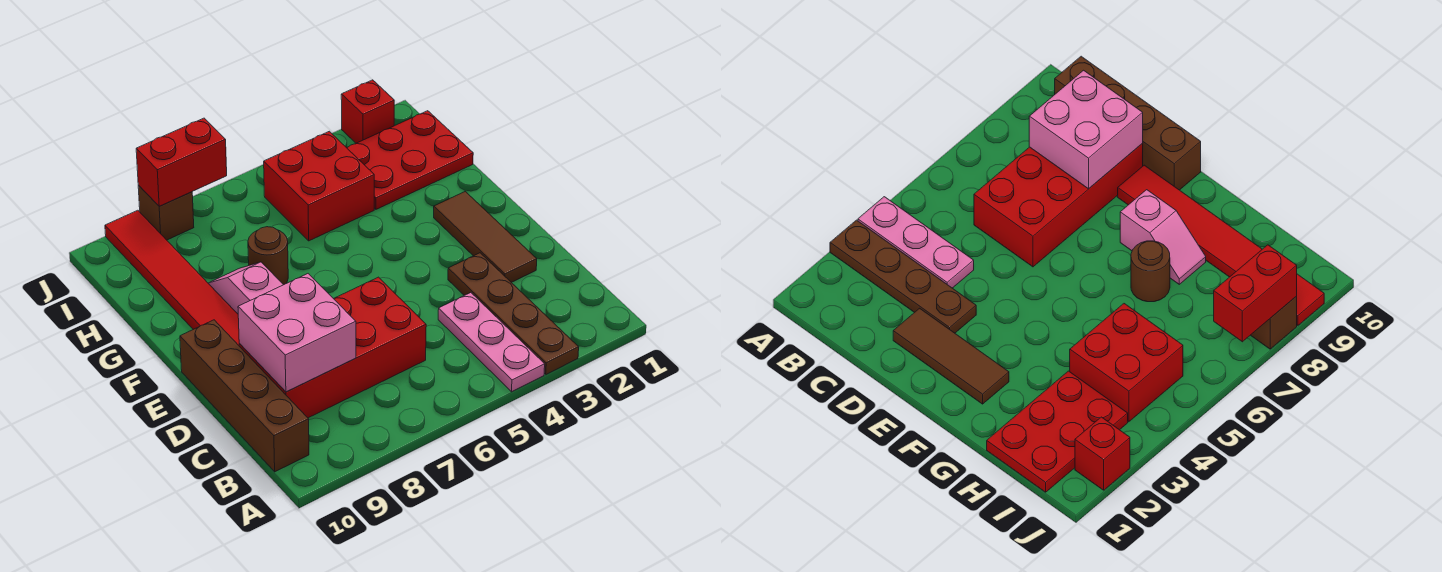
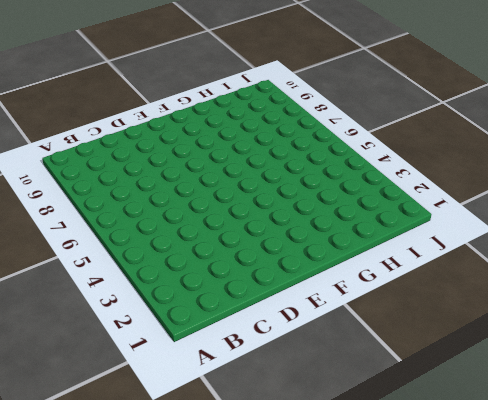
none -> brown plate A3:D3 level 1
none -> pink plate A4:C4 level 1
none -> brown brick B10:E10 level 1

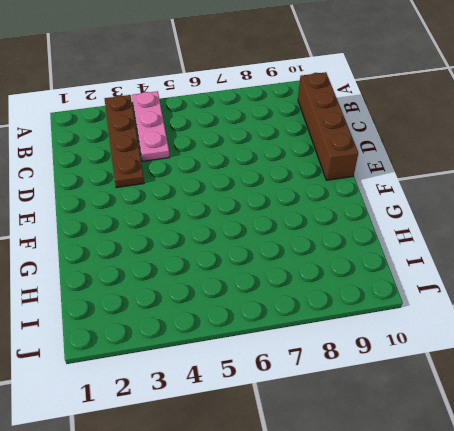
none -> red brick C6:D9 level 1
none -> brown tile D2:F2 level 1
none -> red tile E9:J9 level 1

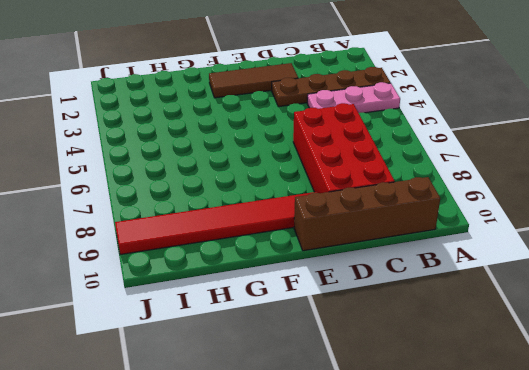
none -> pink slope F8:G8 level 1 top F
none -> brown round brick G7 level 1
none -> red plate H1:I3 level 1

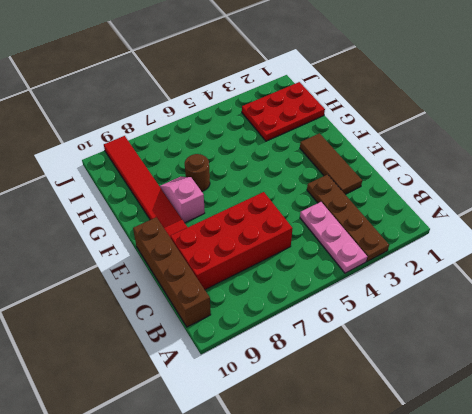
none -> red brick H4:I5 level 1
none -> red brick J2 level 1
none -> brown brick J8 level 1

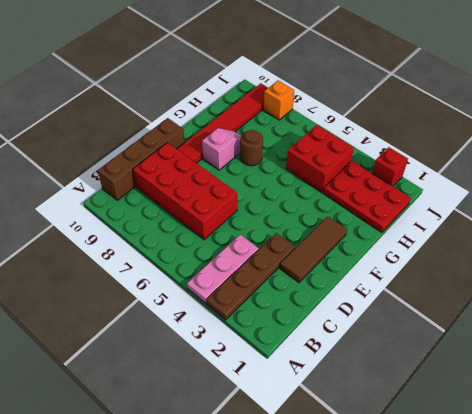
orange brick J8 level 1 -> brown brick J8 level 1
none -> pink brick C8:D9 level 2
none -> red brick J7:J8 level 2

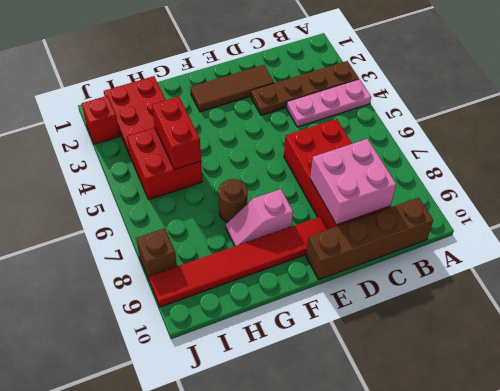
red brick H4:H5 level 2 -> red brick J7:J8 level 2

